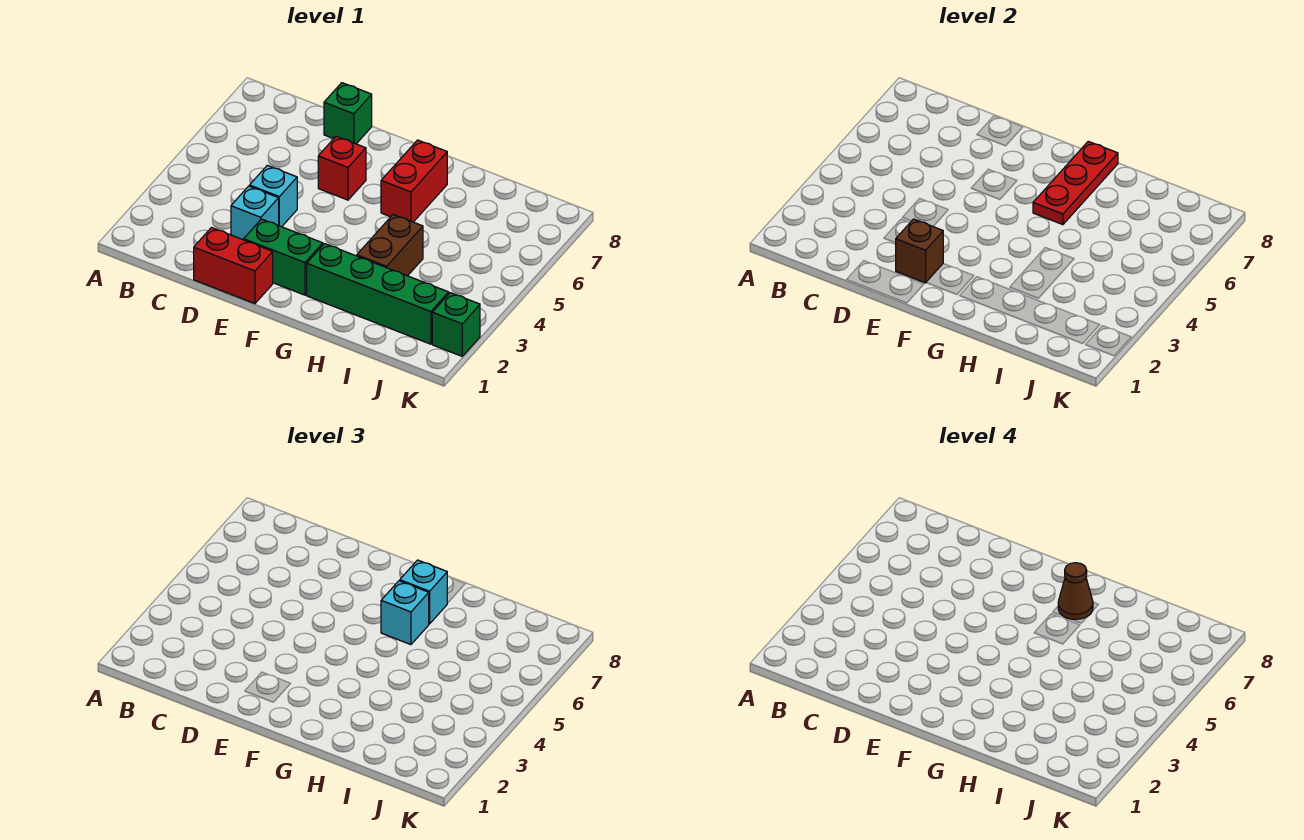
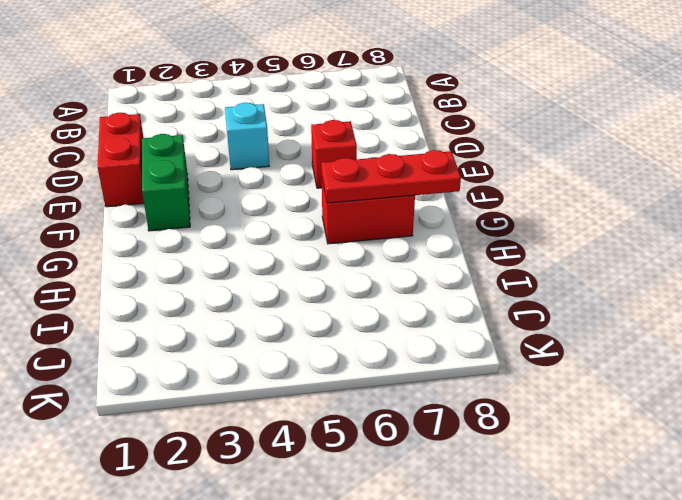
none -> cyan brick D3 level 1
none -> green brick D8 level 1
none -> green brick G2:J2 level 1

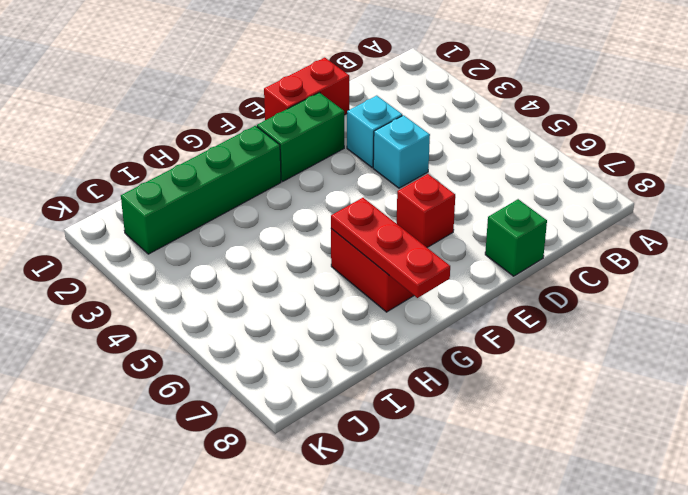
none -> brown brick H3:H4 level 1
none -> green brick K2 level 1
none -> brown brick E2 level 2

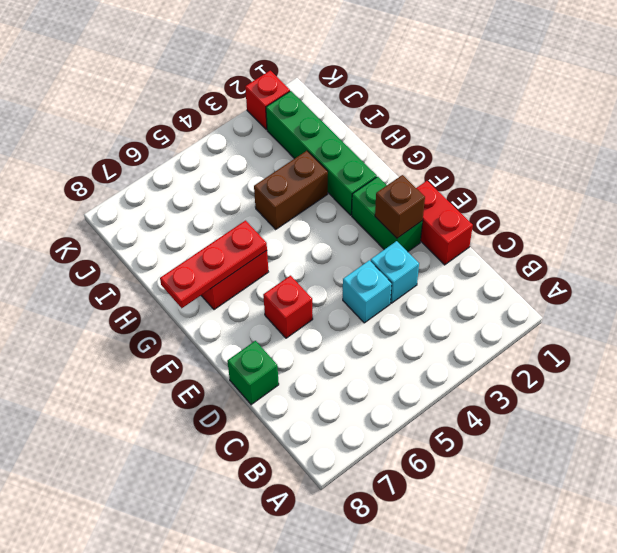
red brick K2 level 1 -> green brick K2 level 1
none -> cyan brick G6 level 3
none -> cyan brick G7 level 3
none -> brown cone G7 level 4

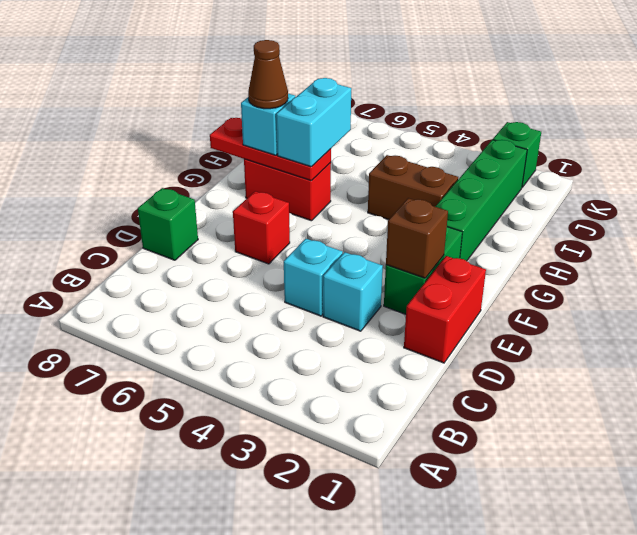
cyan brick G6:H6 level 3 -> cyan brick G6 level 3

